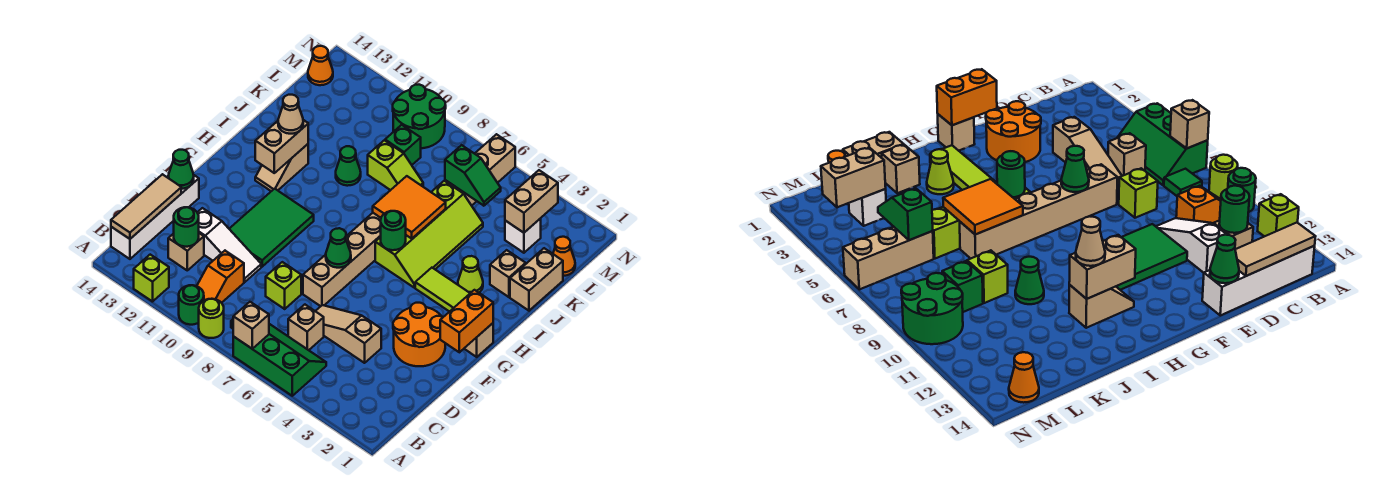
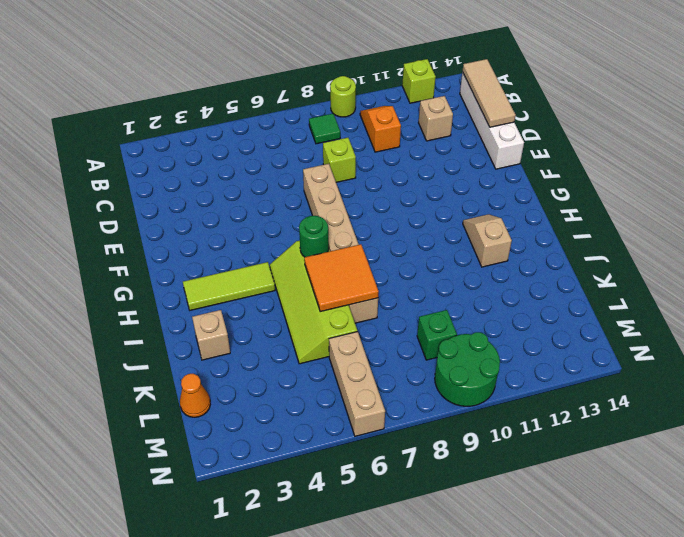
none -> green slope A5:B7 level 1 top A
none -> green round brick A10 level 1
none -> tan brick C6 level 1
none -> tan slope D4:D6 level 1 top 4

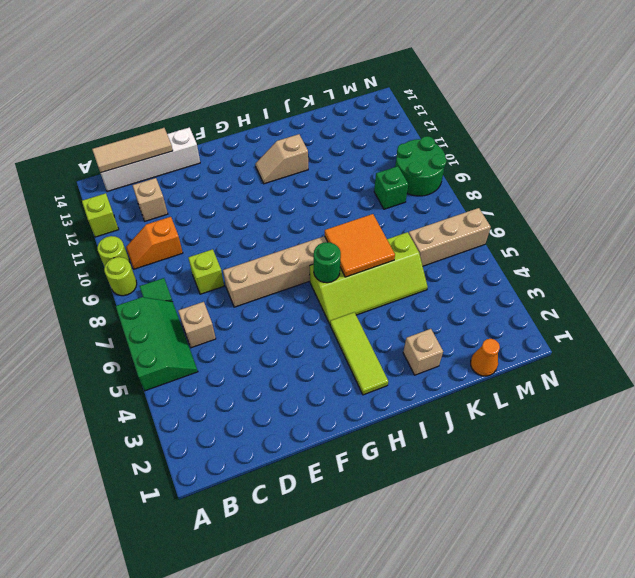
lime round brick A10 level 1 -> green round brick A10 level 1
none -> tan slope D4:D6 level 1 top 4
none -> white slope D10:D12 level 1 top 12
none -> orange round brick E2:F3 level 1
none -> green tile E10:G11 level 1

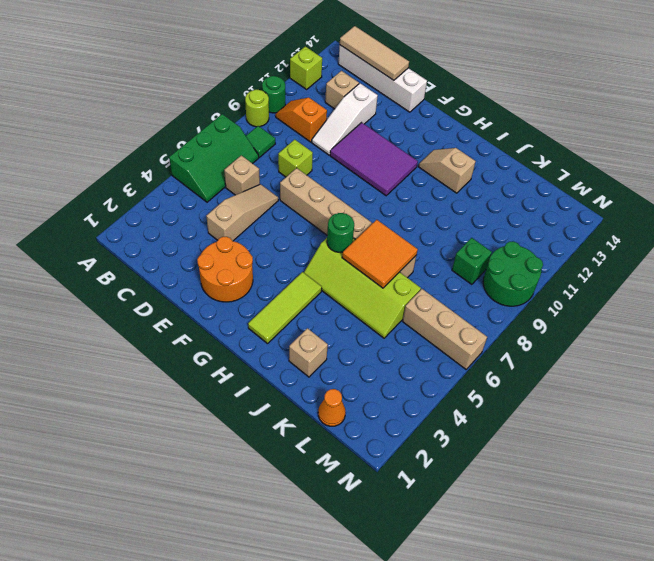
purple tile E10:G11 level 1 -> green tile E10:G11 level 1
none -> tan brick G1 level 1
none -> lime cone I3 level 1
none -> tan brick J1:K1 level 1
none -> green cone J10 level 1

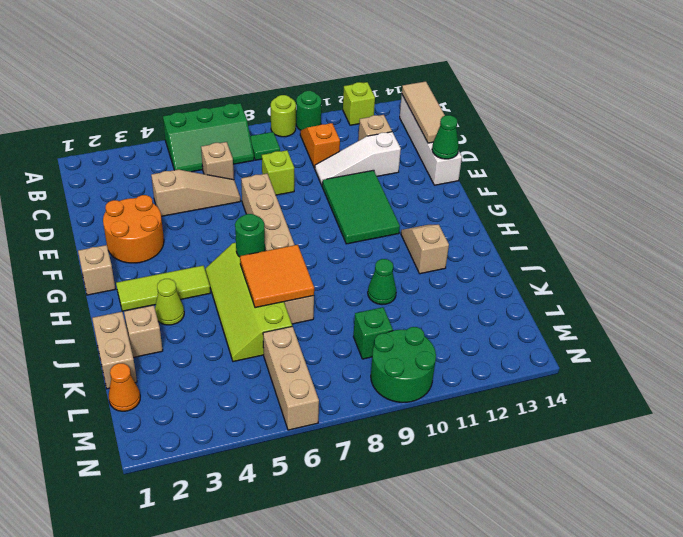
none -> lime slope K8:K9 level 1 top 9
none -> white brick L3 level 1
none -> orange cone M14 level 1
none -> tan brick A7 level 2

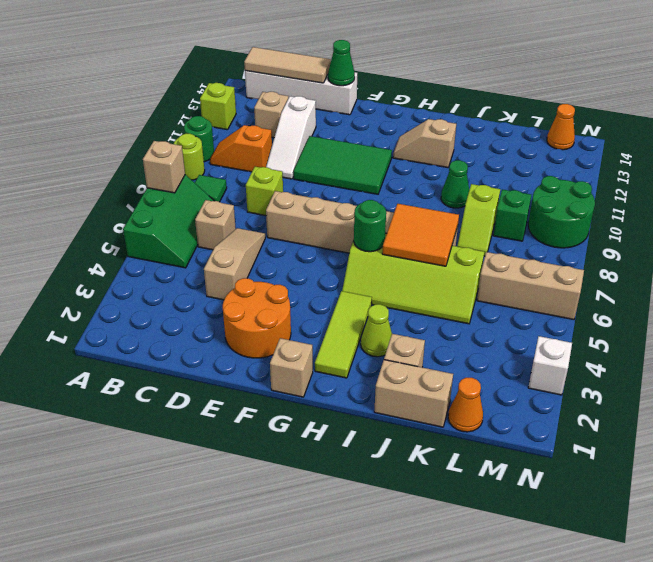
white brick N3 level 1 -> white brick L3 level 1
none -> green round brick C12 level 2
none -> orange brick F1:G1 level 2
none -> green cone F7 level 2
none -> tan brick H12:I12 level 2

